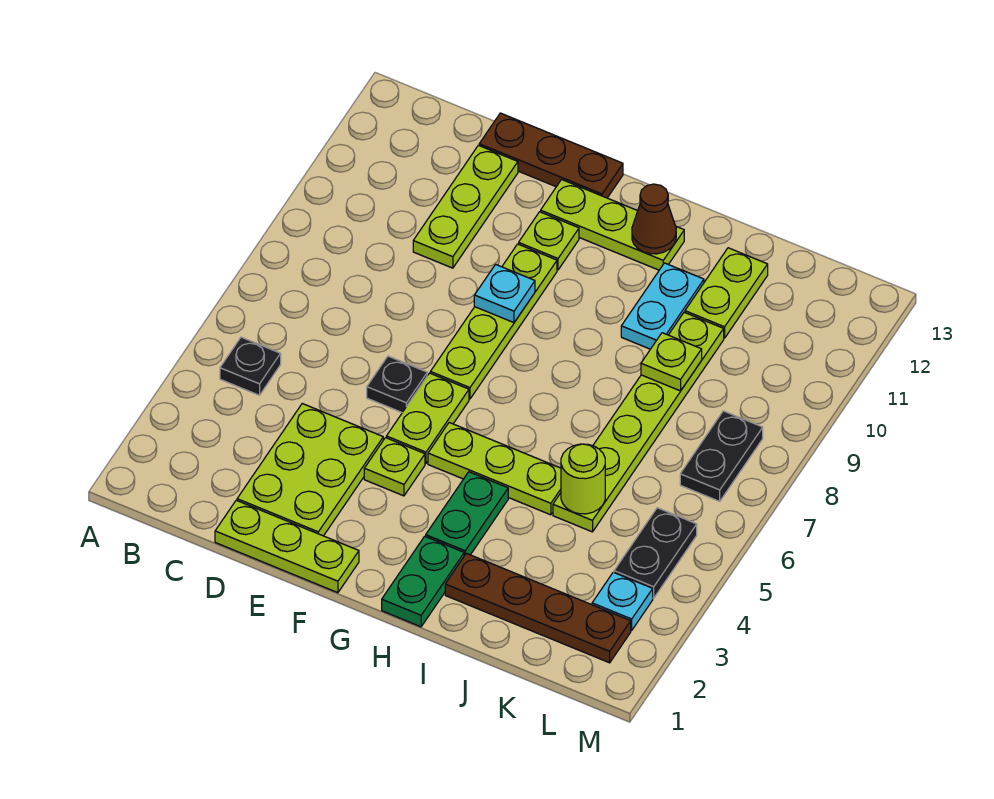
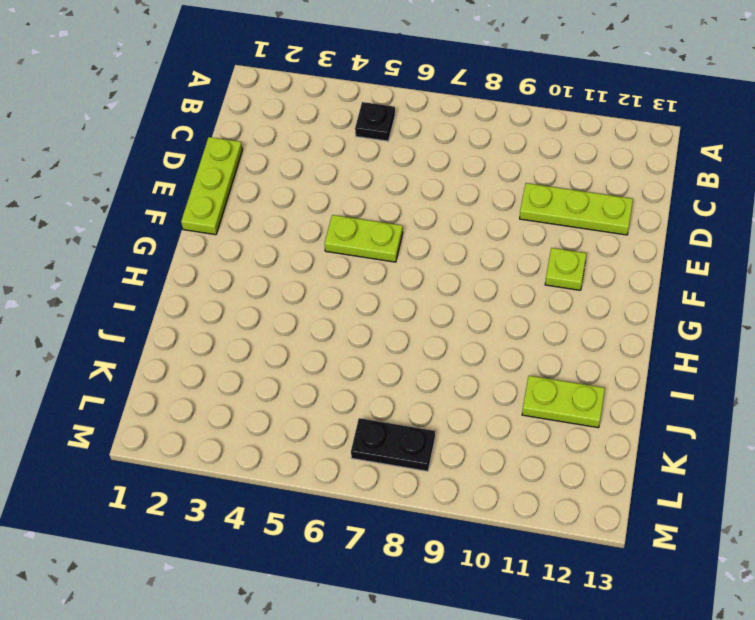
none -> lime plate D2:E4 level 1
none -> brown plate D13:F13 level 1
none -> black plate E6 level 1

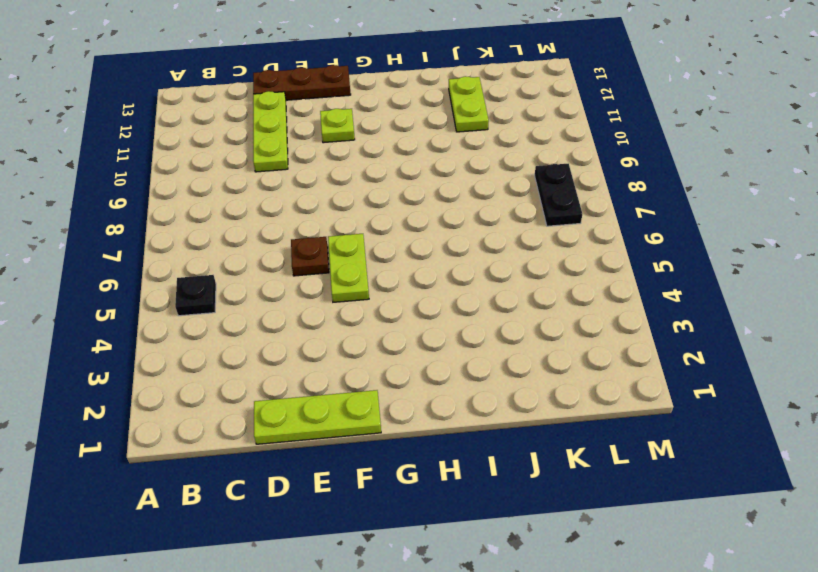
brown plate E6 level 1 -> black plate E6 level 1
none -> lime plate D2:E4 level 1
none -> lime plate F4 level 1
none -> lime plate F7:F10 level 1

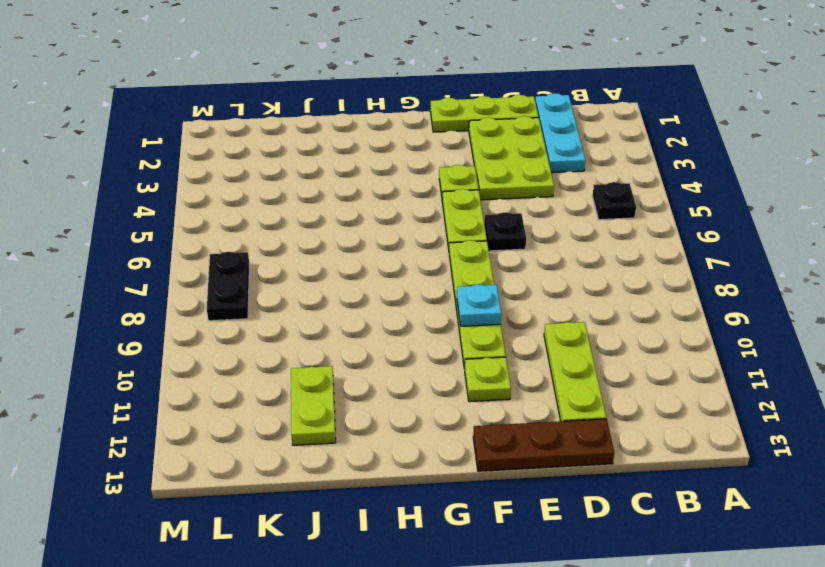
cyan plate C1:C3 level 1 -> none
none -> lime plate F12:H12 level 1
none -> lime plate G5:I5 level 1
none -> green plate H1:H2 level 1

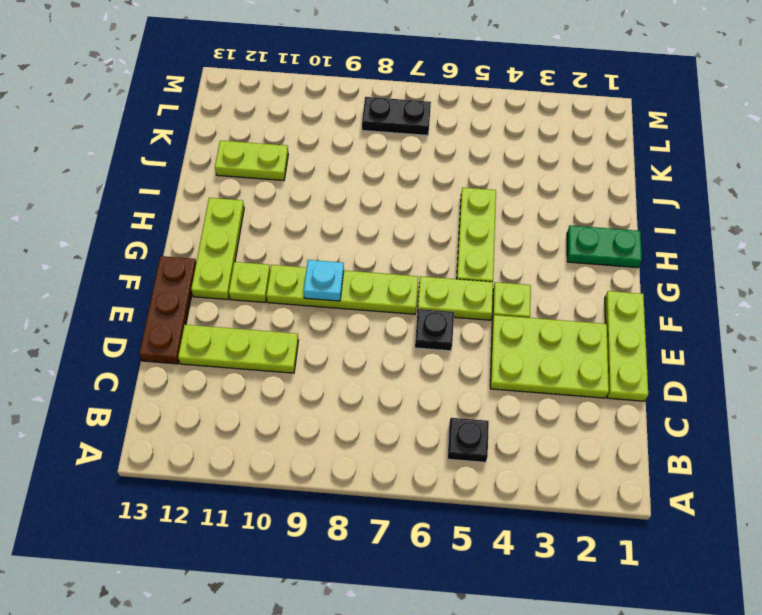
none -> green plate H3:H4 level 1
none -> brown plate I2:L2 level 1
none -> cyan plate I10:I11 level 1

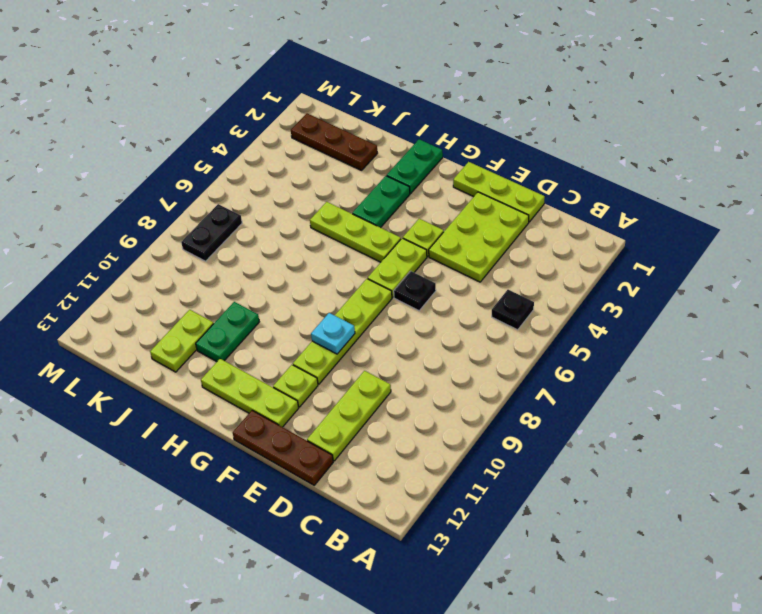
green plate I10:I11 level 1 -> cyan plate I10:I11 level 1
brown plate J2:L2 level 1 -> brown plate I2:L2 level 1
none -> lime plate J5:J10 level 1
none -> cyan plate L3 level 1
none -> black plate L4:L5 level 1

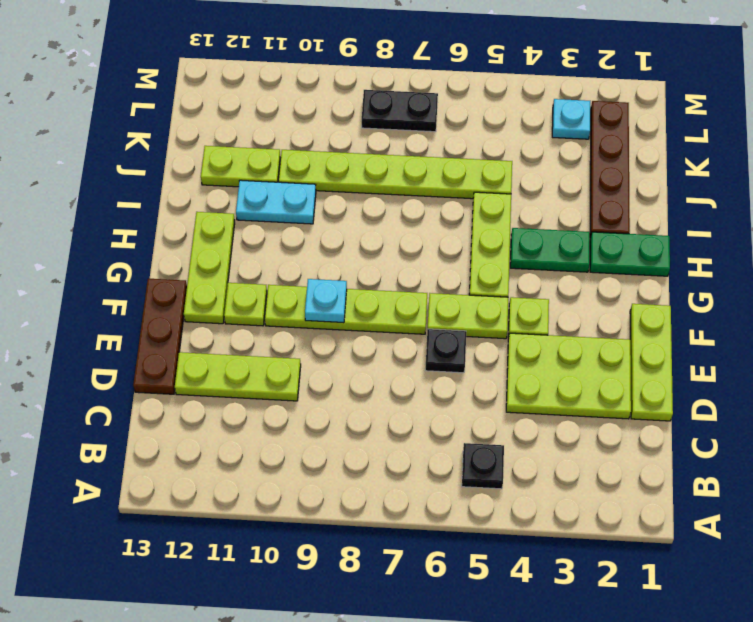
none -> black plate L4:L5 level 1
none -> brown cone H12 level 2
none -> lime round brick J5 level 2

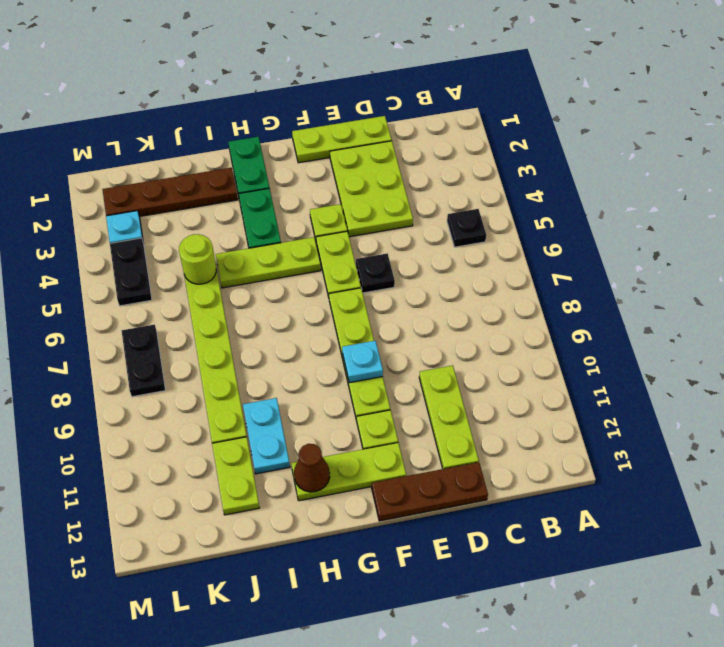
none -> lime plate J9 level 2

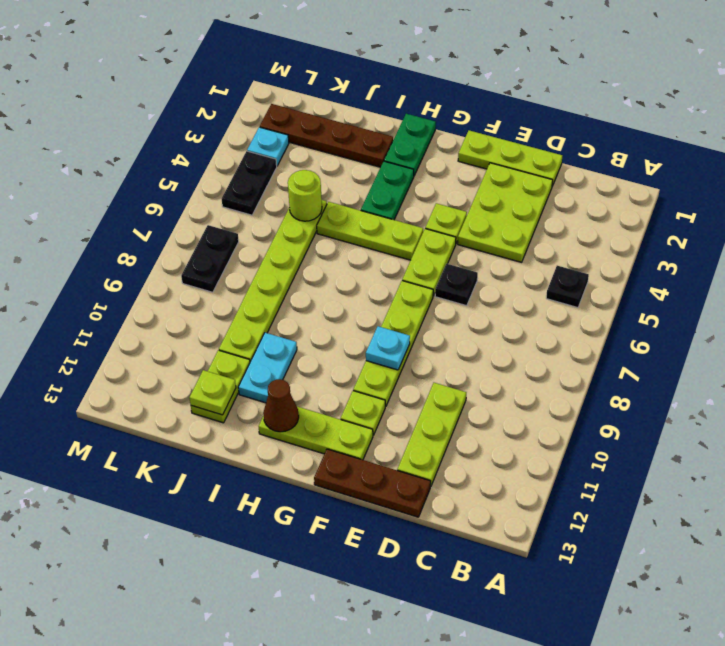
lime plate J12 level 2 -> lime plate J9 level 2

